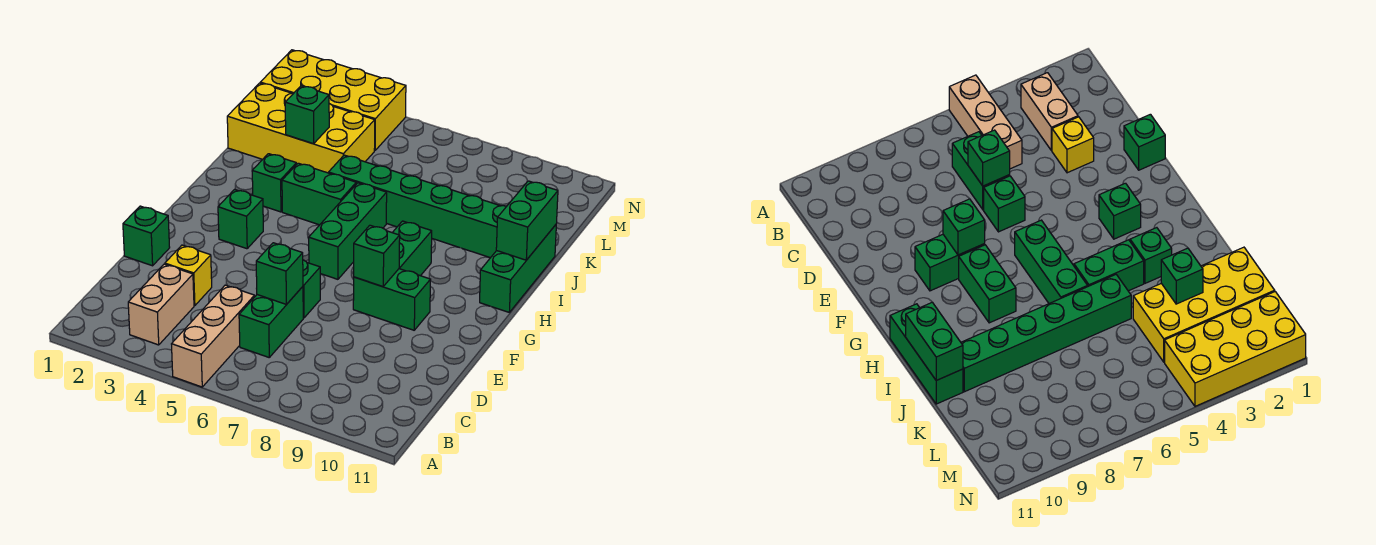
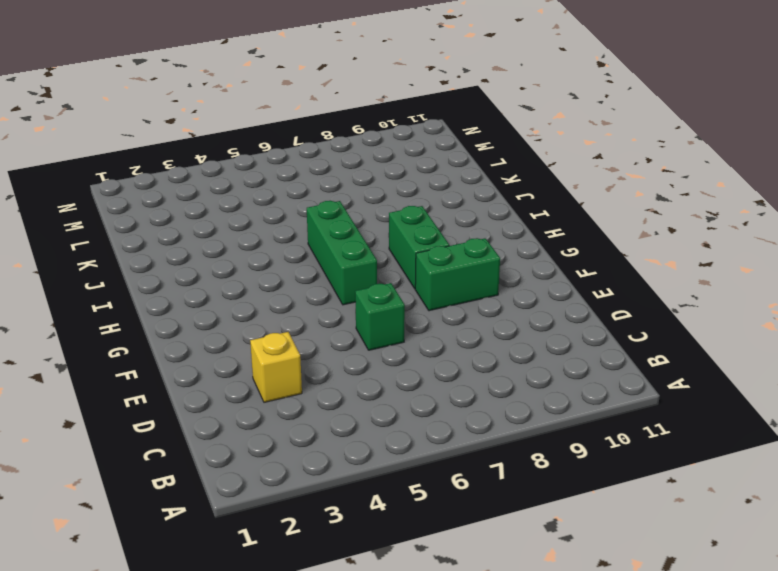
none -> tan brick A5:C5 level 1
none -> tan brick B3:C3 level 1
none -> green brick C6:D6 level 1

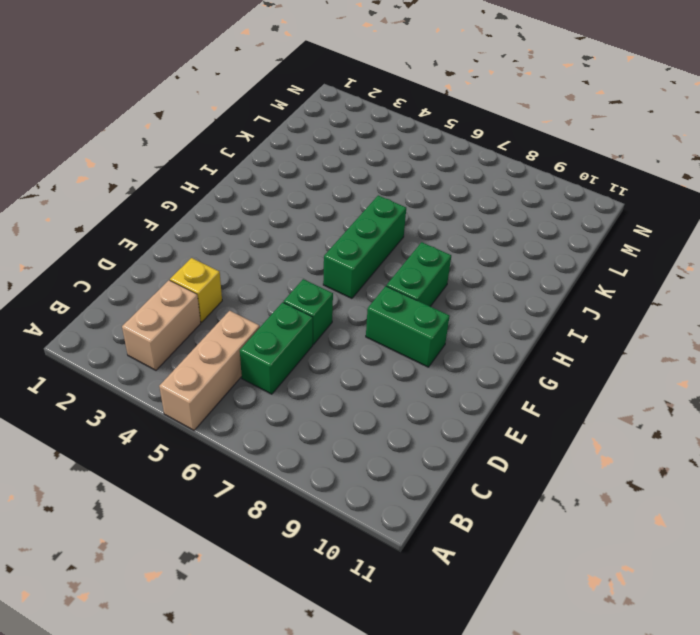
none -> green brick E1 level 1
none -> green brick G3 level 1
none -> green brick H11:J11 level 1

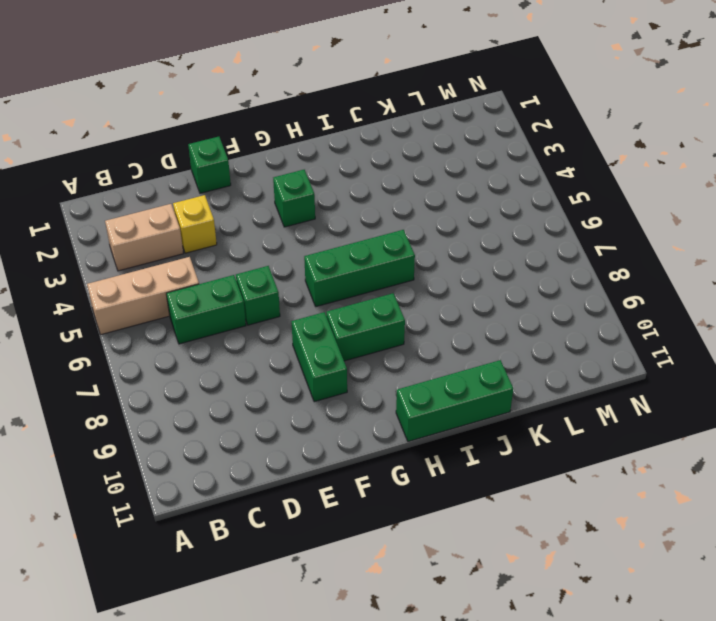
none -> green brick I3 level 1
none -> green brick I4:I5 level 1
none -> green brick J5:J10 level 1

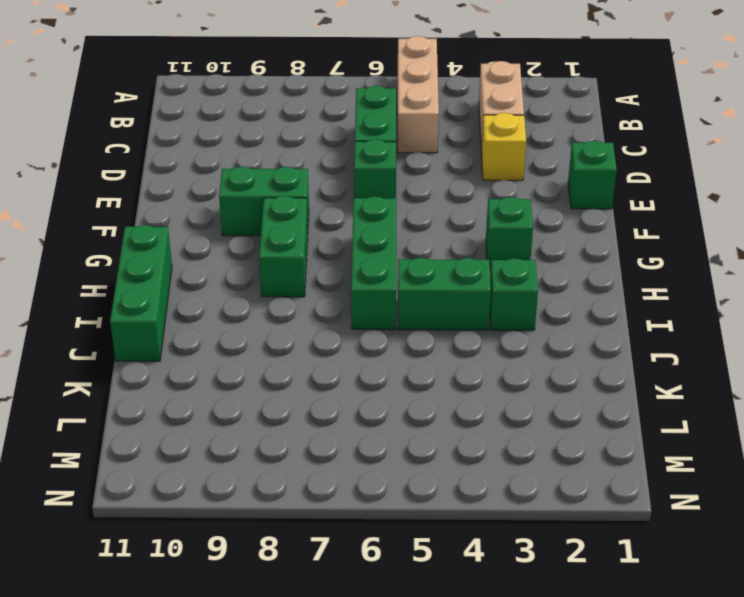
none -> green brick J5:J10 level 1
none -> yellow brick K1:L4 level 1
none -> yellow brick M1:N4 level 1

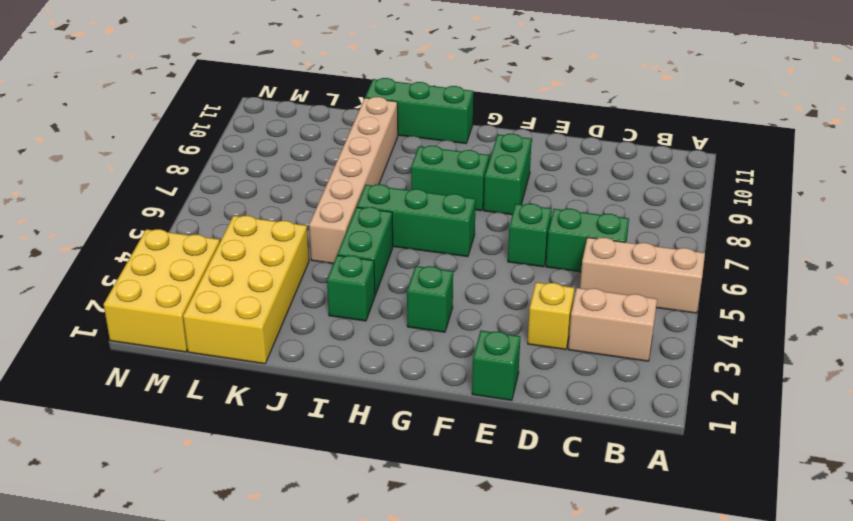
tan brick J5:J10 level 1 -> green brick J5:J10 level 1
yellow brick M1:N3 level 1 -> yellow brick M1:N4 level 1
none -> green brick D6 level 2
none -> green brick F8 level 2
none -> green brick I11:J11 level 2

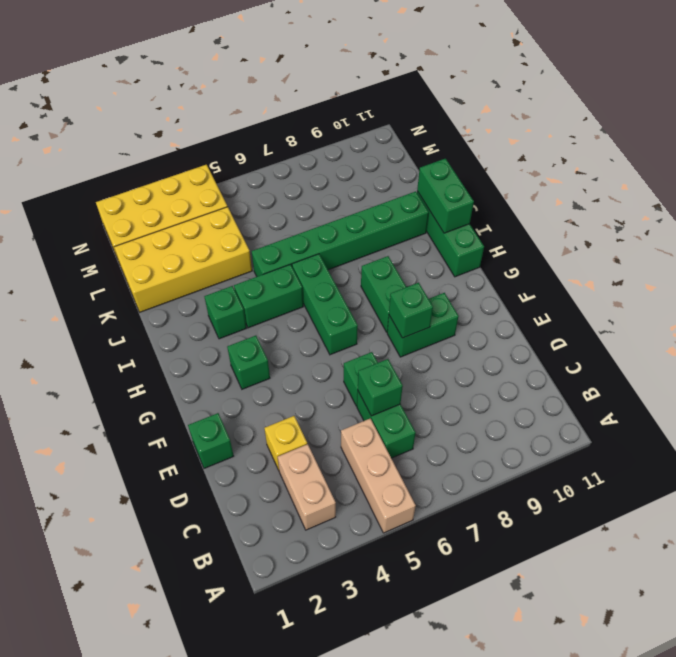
none -> green brick K3 level 2

